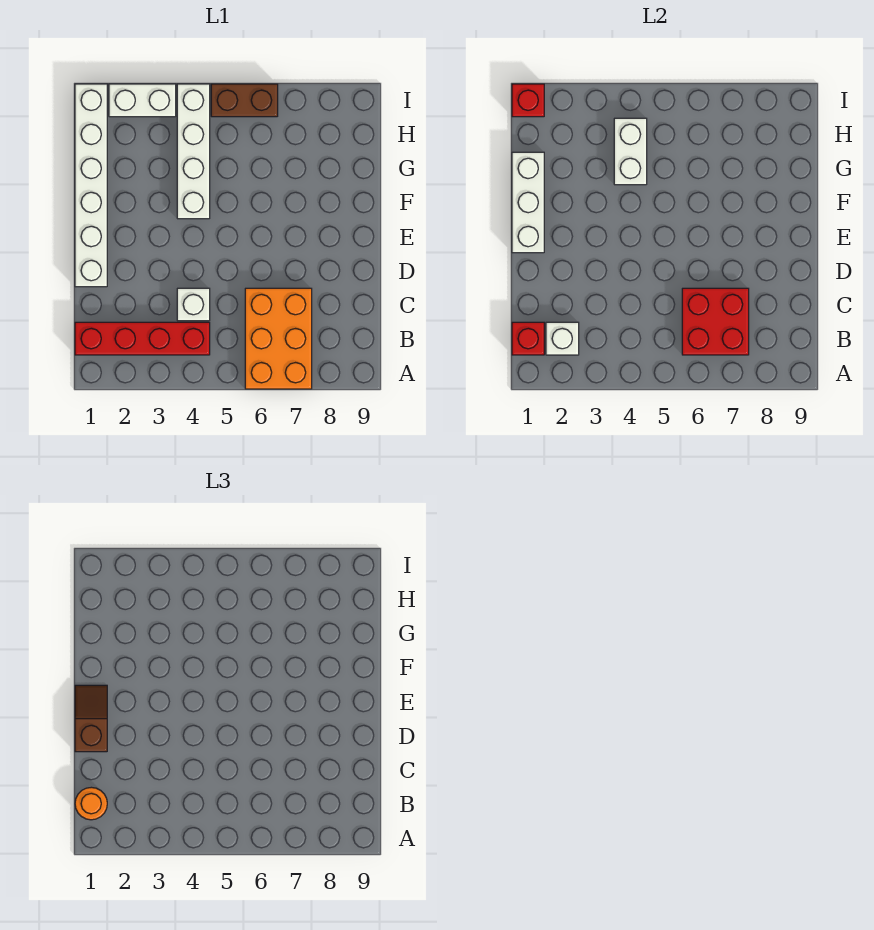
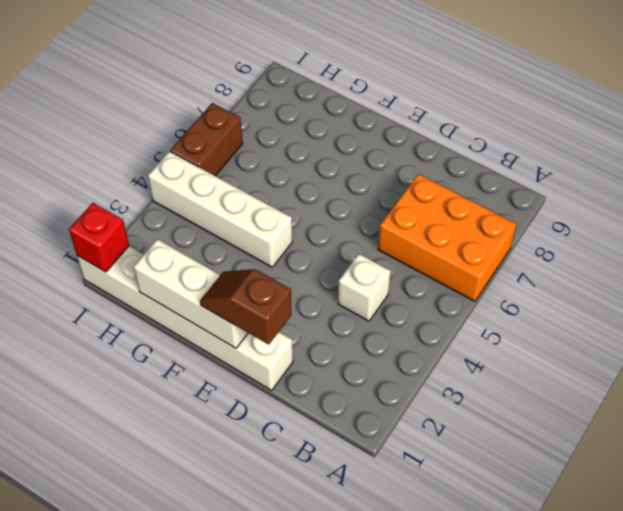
none -> red brick B1:B4 level 1
none -> white brick I2:I3 level 1
none -> red brick B1 level 2

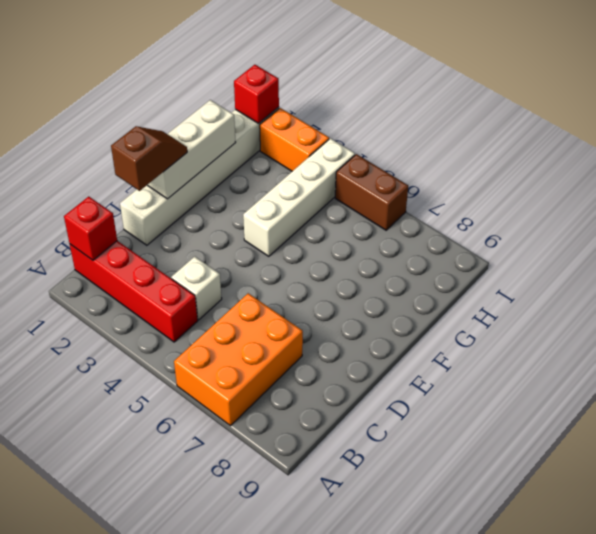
orange brick I2:I3 level 1 -> white brick I2:I3 level 1
none -> white brick B2 level 2
none -> red brick B6:C7 level 2
none -> white brick G4:H4 level 2

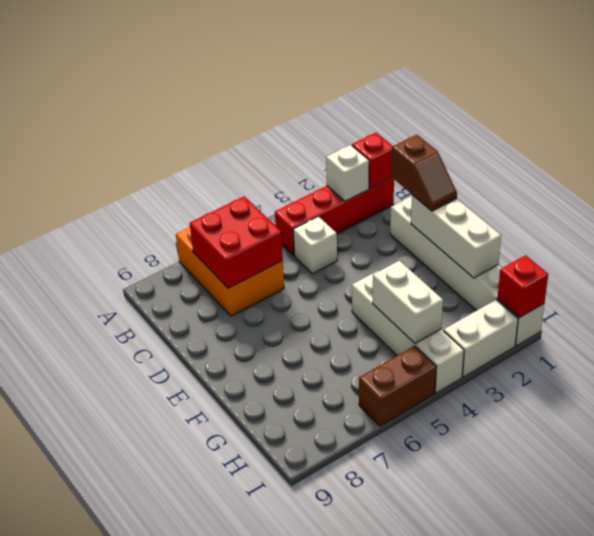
none -> orange round brick B1 level 3

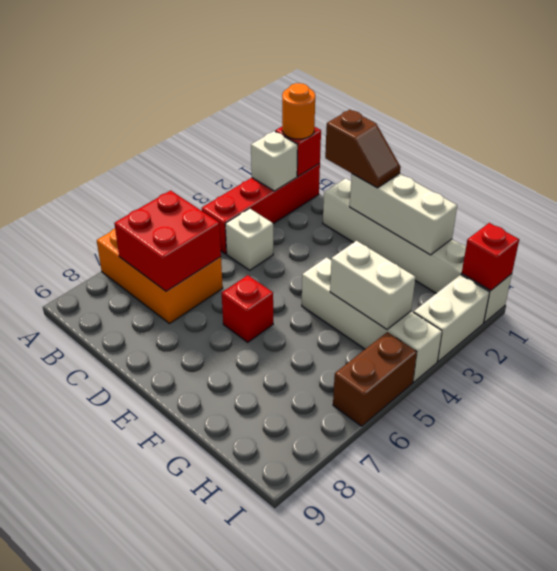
red brick E6 level 1 -> none

